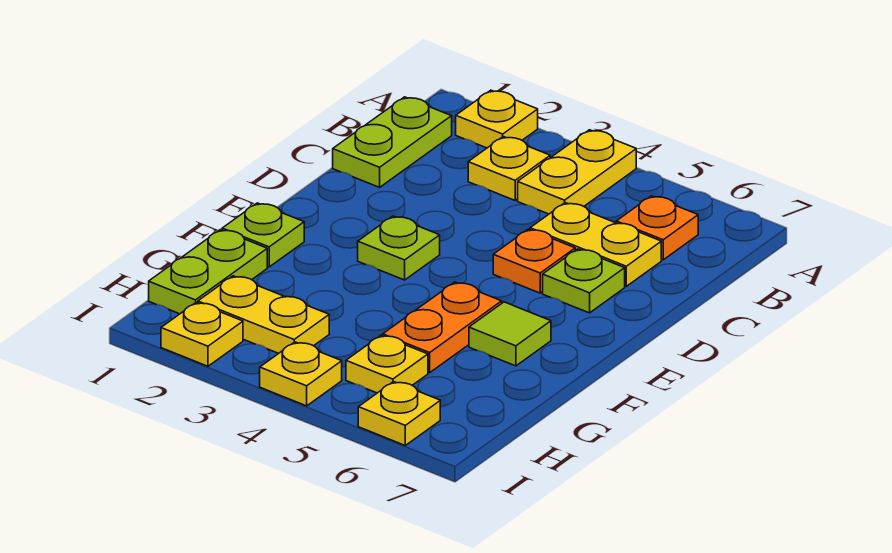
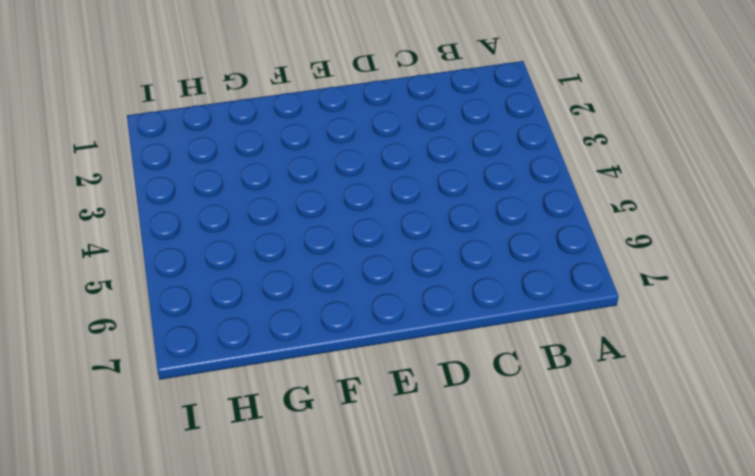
none -> yellow plate A2 level 1
none -> yellow plate A4:B4 level 1
none -> lime plate B1:C1 level 1

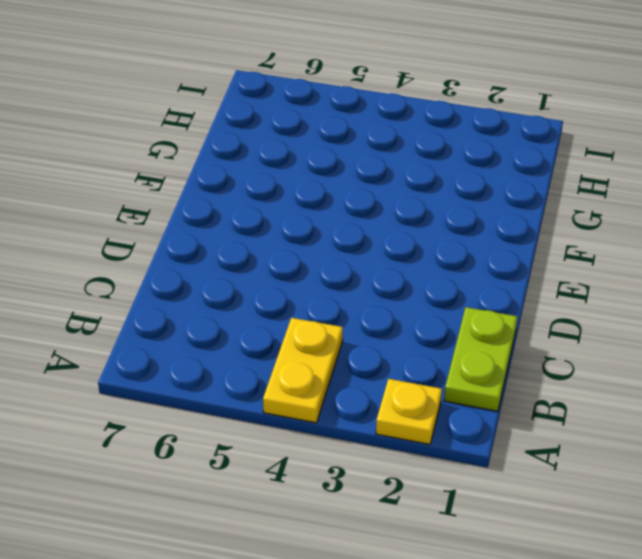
none -> yellow plate B3 level 1
none -> orange plate B6 level 1
none -> yellow plate C5:C6 level 1

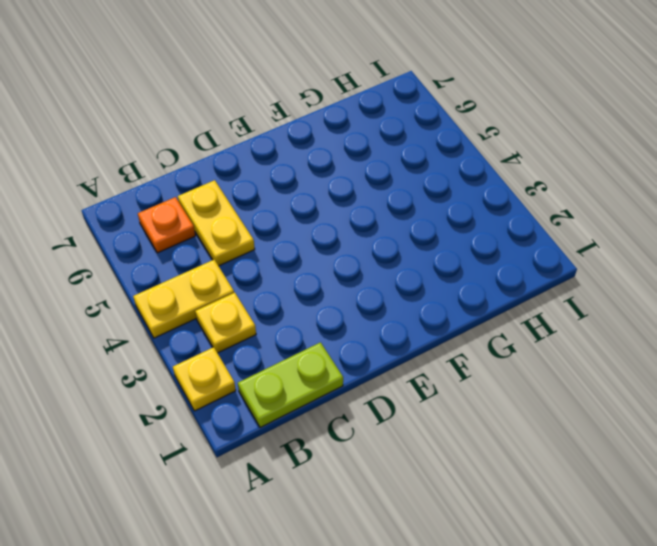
none -> orange plate D5 level 1
none -> lime plate D6 level 1
none -> lime plate E3 level 1

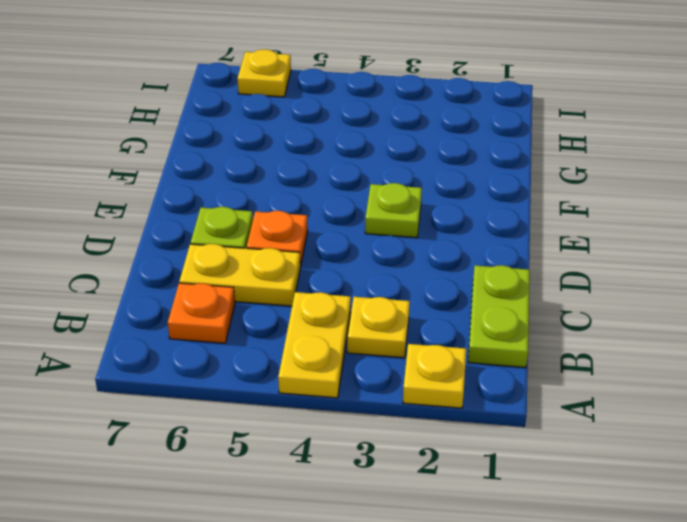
none -> lime plate F1 level 1
none -> orange plate F5:G5 level 1
none -> lime tile F6 level 1

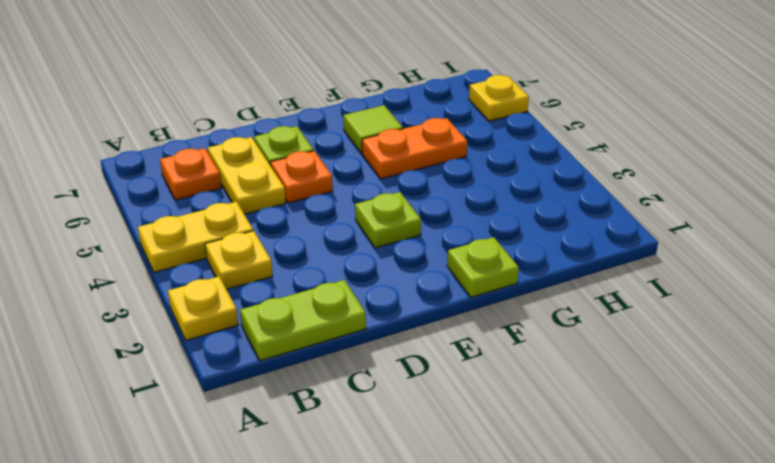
none -> lime plate G1:H1 level 1
none -> yellow plate H2:H3 level 1
none -> yellow plate H5 level 1

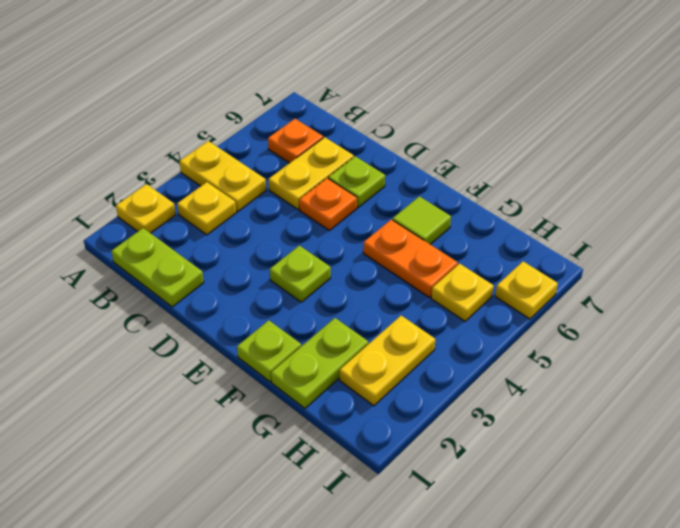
lime plate G1:G2 level 1 -> lime plate G1:H1 level 1
none -> yellow plate I2 level 1
none -> yellow plate I4 level 1

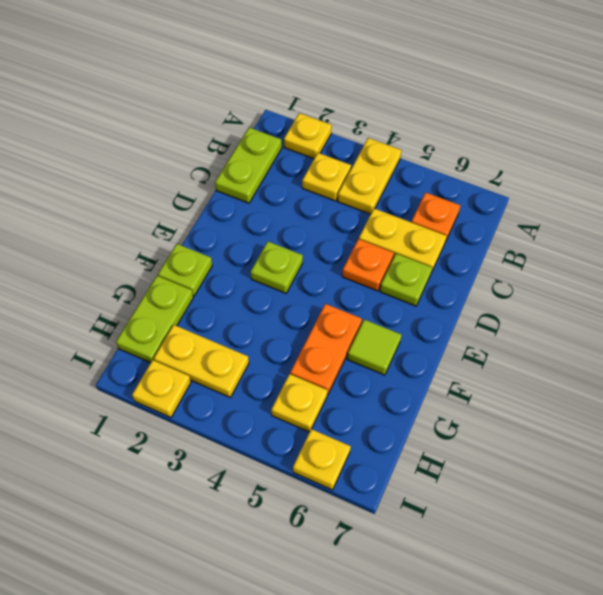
none -> yellow plate I4 level 1

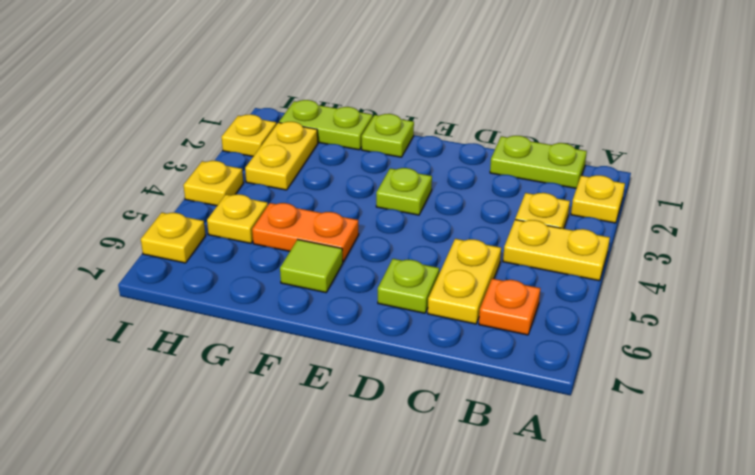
none -> orange plate D5 level 1

